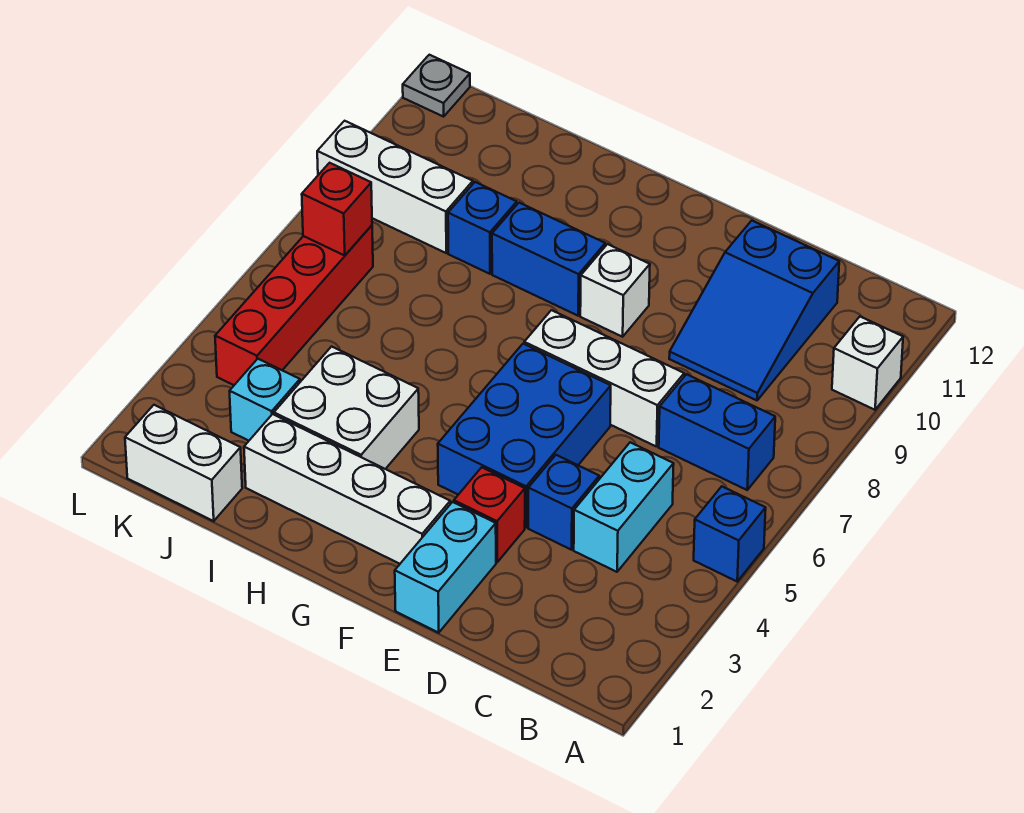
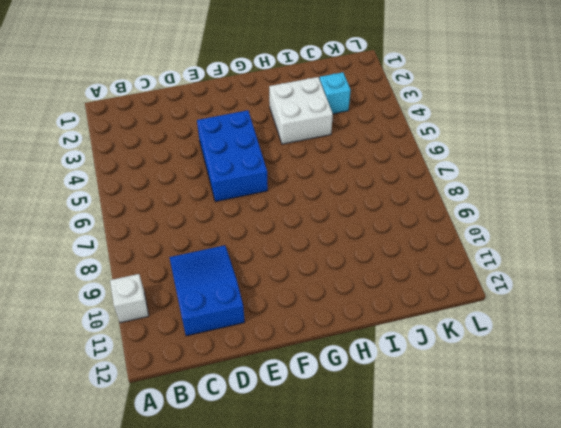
none -> blue brick A5 level 1
none -> blue brick B7:C7 level 1
none -> cyan brick C4:C5 level 1

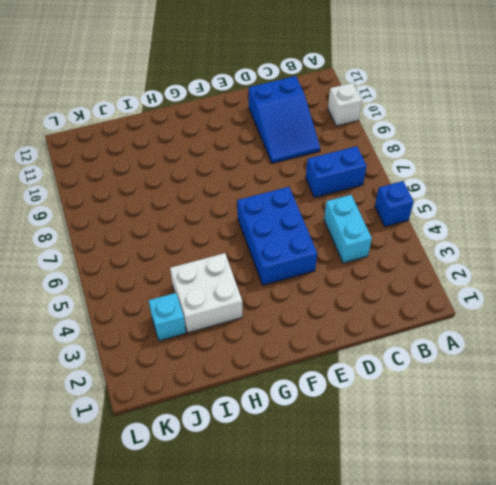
none -> blue brick D4 level 1
none -> white brick D7:F7 level 1
none -> cyan brick E1:E2 level 1

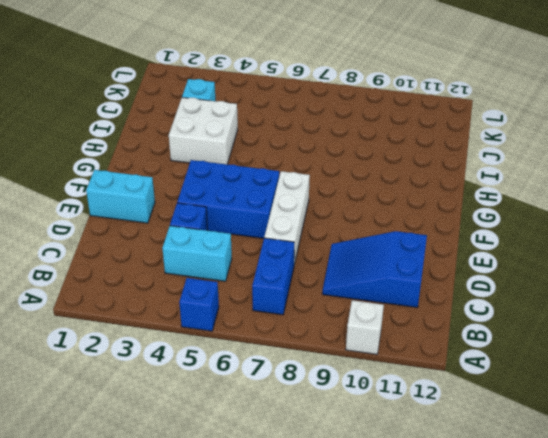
none -> red brick E3 level 1
none -> white brick F2:I2 level 1
none -> white brick F9 level 1

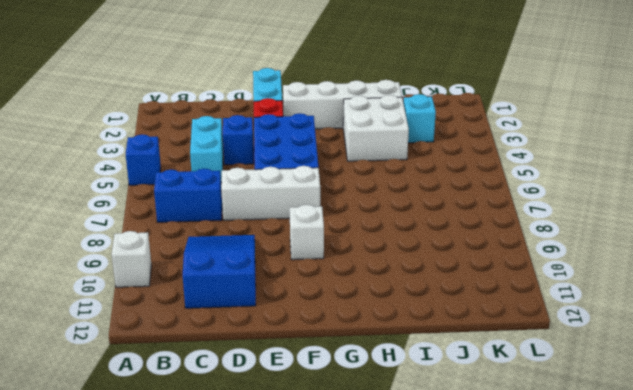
none -> blue brick G9:H9 level 1
none -> blue brick I9 level 1
none -> white brick J1:K1 level 1

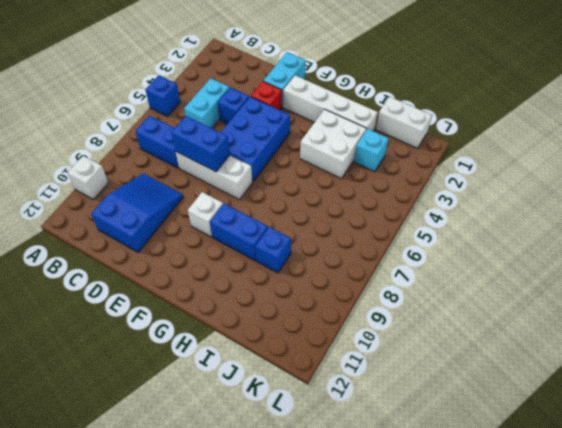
blue brick D7:E7 level 2 -> none
none -> white brick J9:L9 level 1
none -> red brick K4:K7 level 1
none -> grey plate L12 level 1

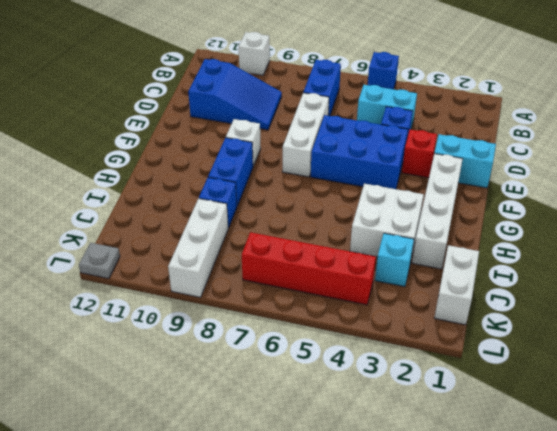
none -> red brick K7 level 2

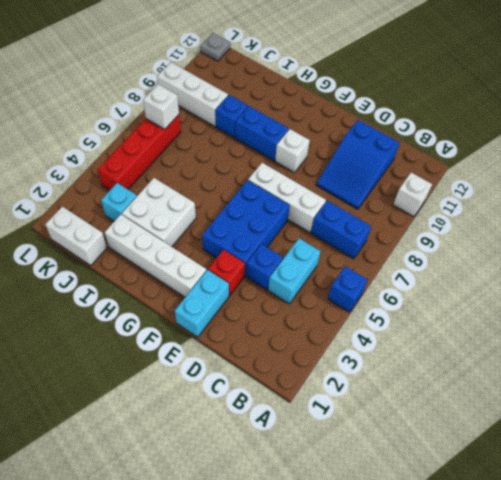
white brick K7 level 2 -> red brick K7 level 2

